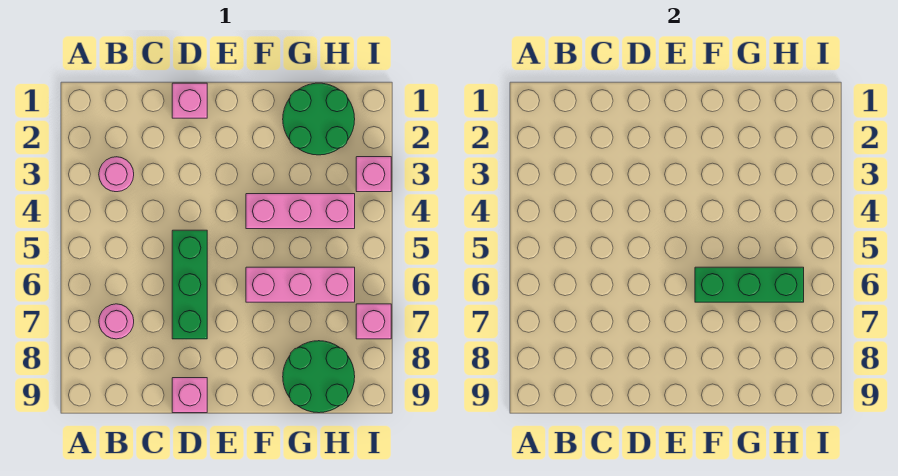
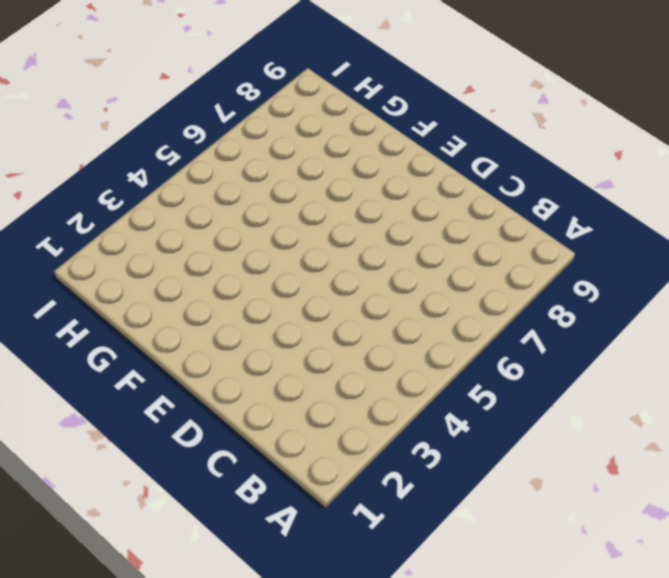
none -> pink round brick B3 level 1
none -> pink round brick B7 level 1
none -> pink brick D1 level 1

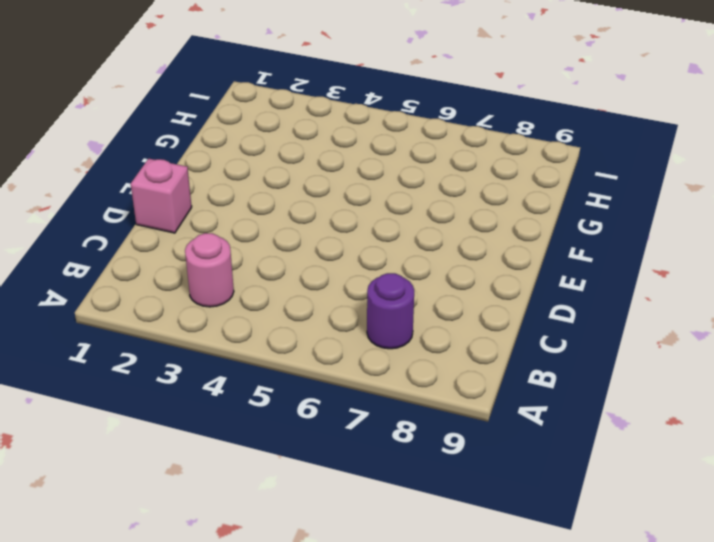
purple round brick B7 level 1 -> pink round brick B7 level 1
none -> green brick D5:D7 level 1
none -> pink brick D9 level 1
none -> pink brick F4:H4 level 1

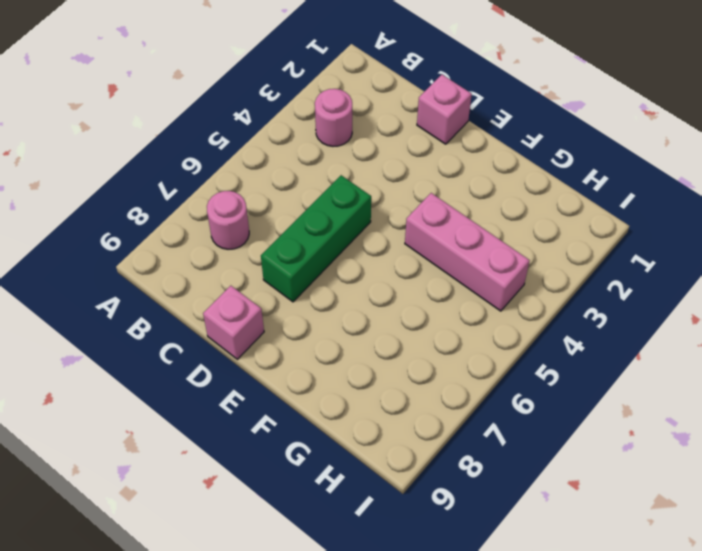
none -> pink brick F6:H6 level 1
none -> green round brick G1:H2 level 1
none -> green round brick G8:H9 level 1

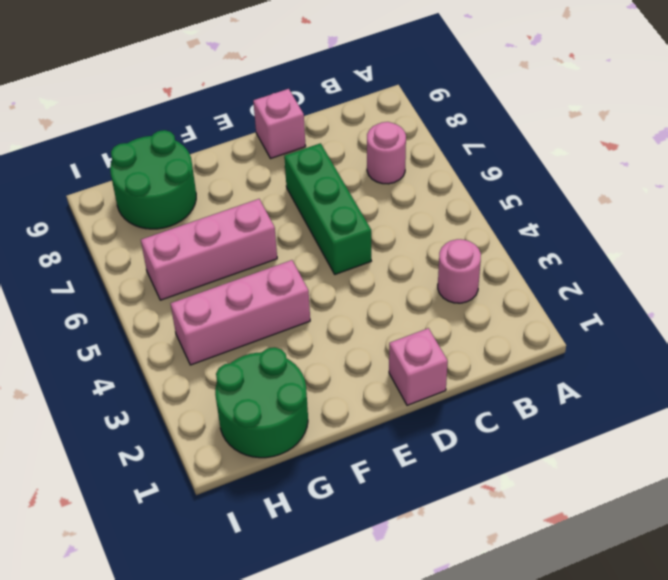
none -> pink brick I3 level 1
none -> pink brick I7 level 1
none -> green brick F6:H6 level 2

